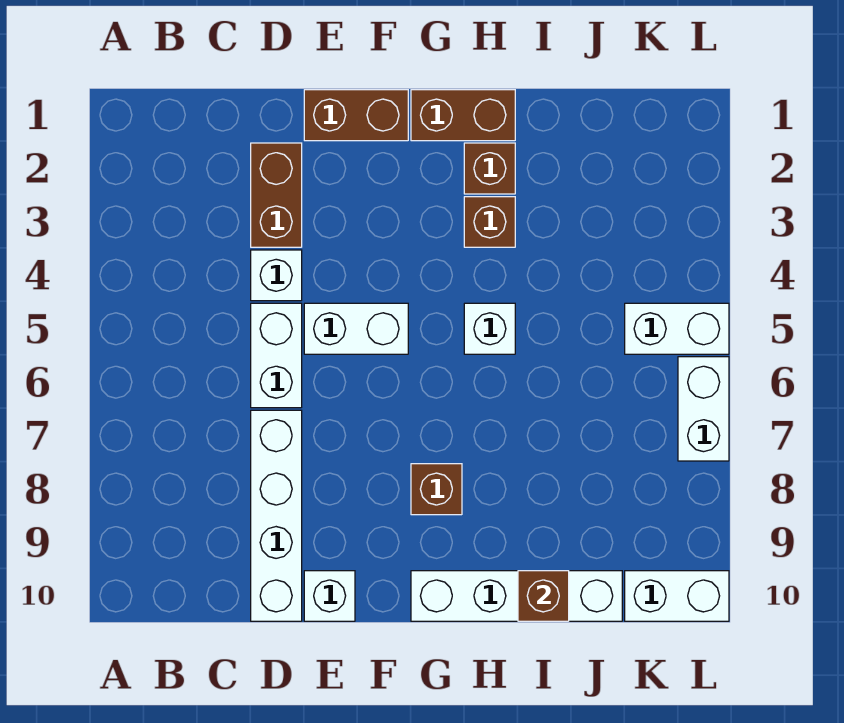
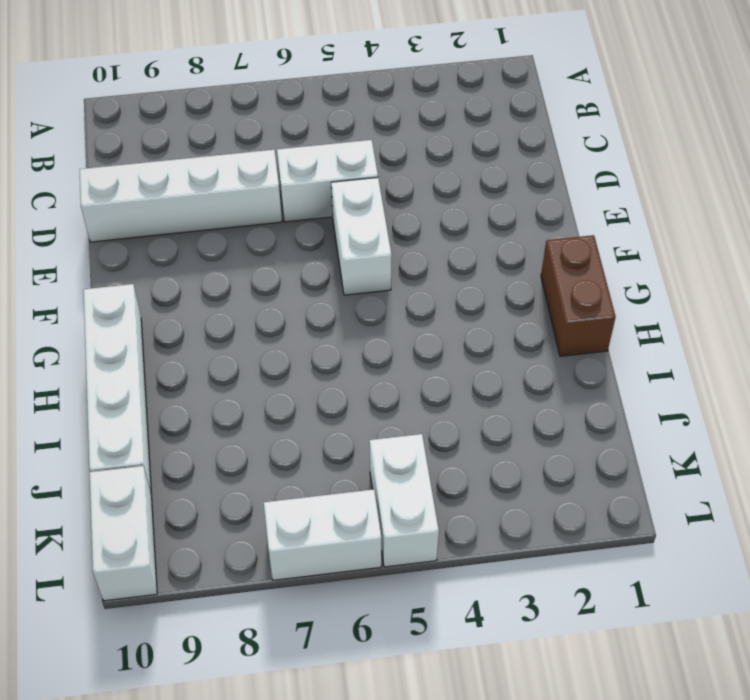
none -> brown brick D2:D3 level 1
none -> white brick D4 level 1
none -> brown brick E1:F1 level 1

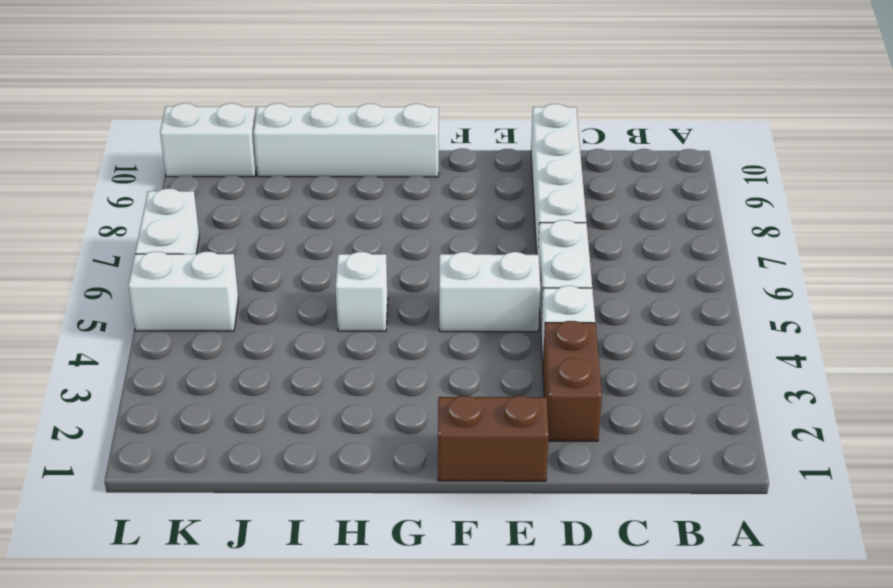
none -> white brick E10 level 1
none -> brown brick G1:H1 level 1
none -> brown brick G8 level 1

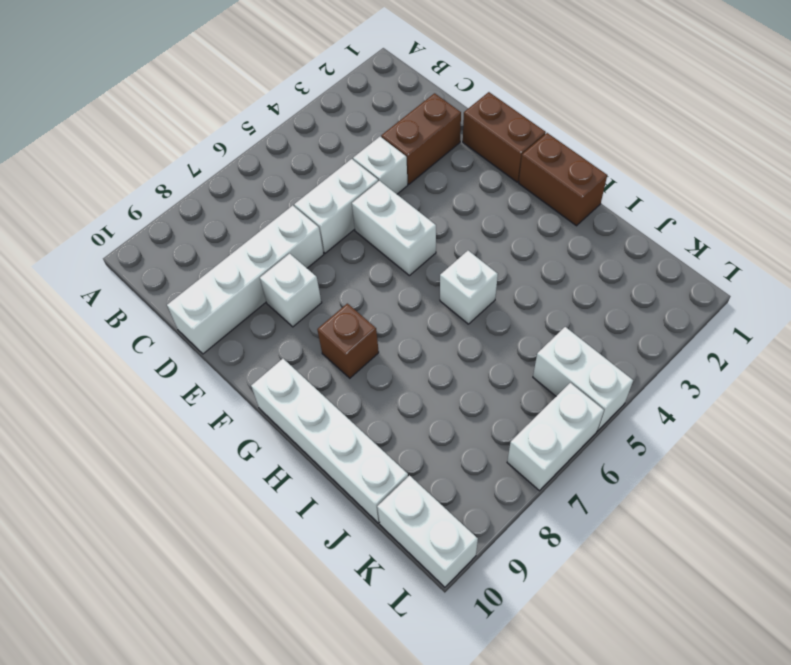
white brick E8 level 1 -> white brick E10 level 1
none -> brown brick H2 level 1
none -> brown brick H3 level 1
none -> brown brick I10 level 2

